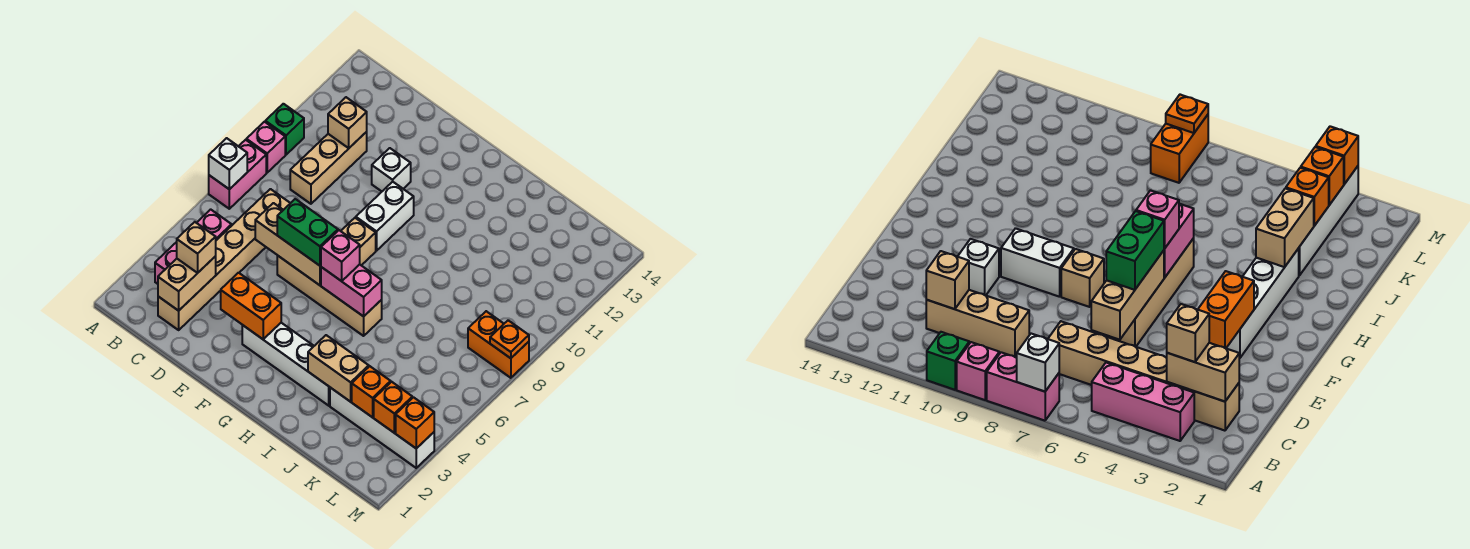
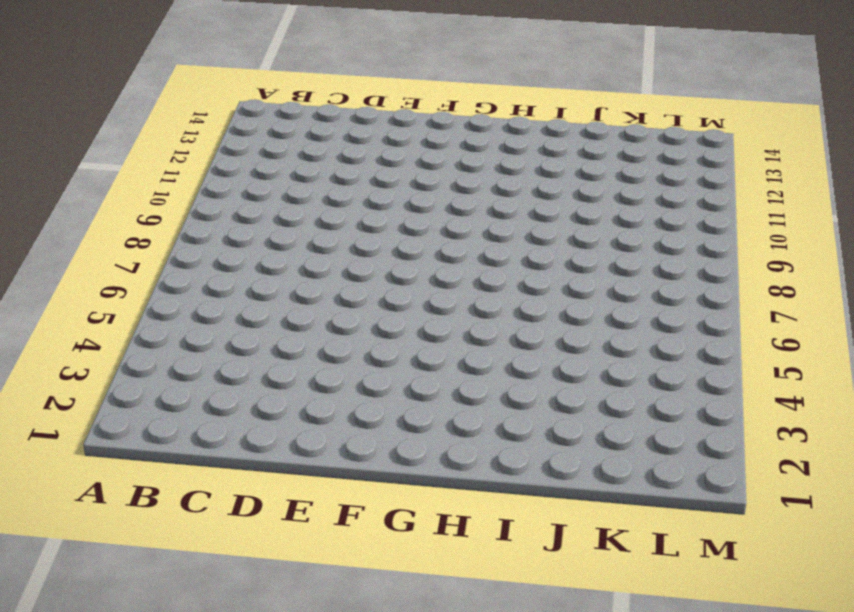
none -> pink brick A7:A8 level 1
none -> pink brick A9 level 1
none -> green brick A10 level 1

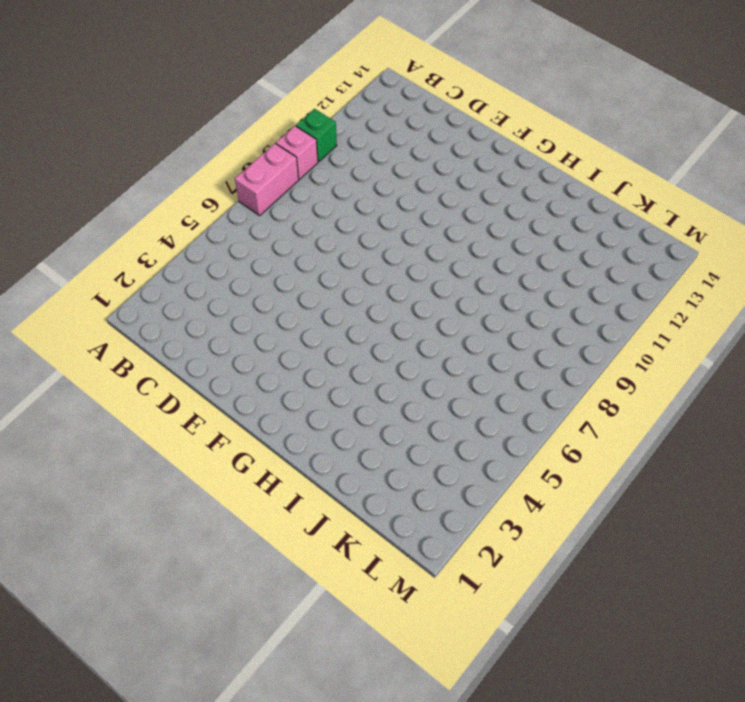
none -> pink brick B3:B5 level 1
none -> tan brick C2:C7 level 1
none -> tan brick C9:C11 level 1

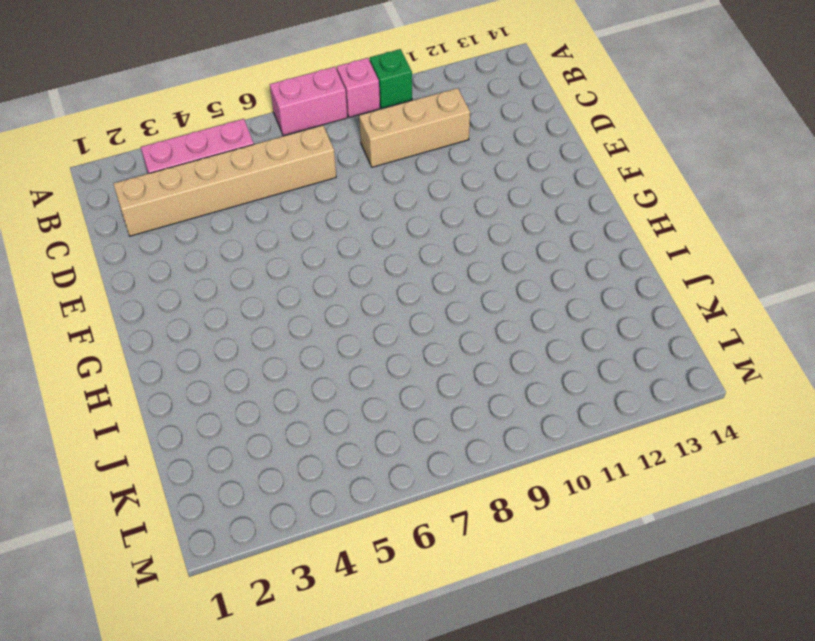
none -> tan brick E6:H6 level 1
none -> white brick E11 level 1
none -> white brick F3:I3 level 1

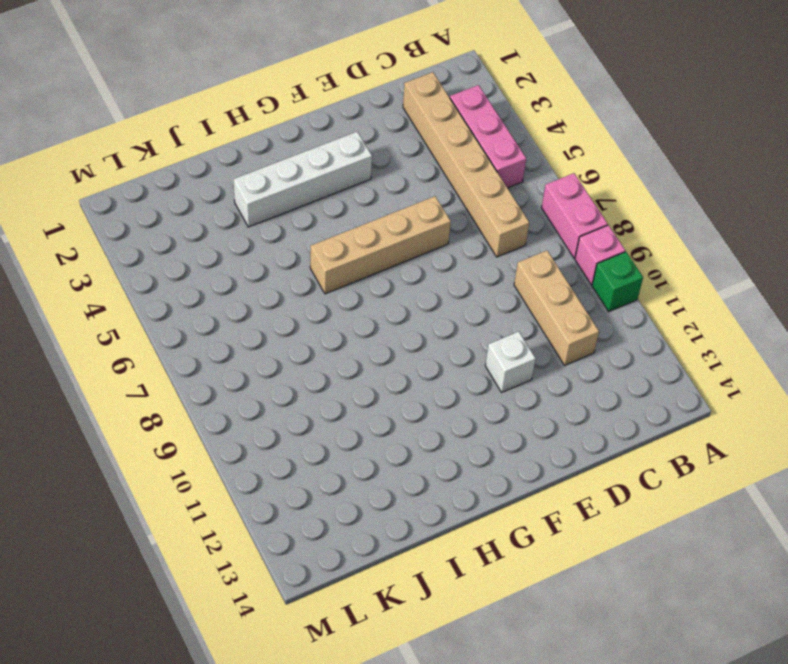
none -> tan brick F8 level 1
none -> white brick F9:F10 level 1
none -> white brick J3:M3 level 1

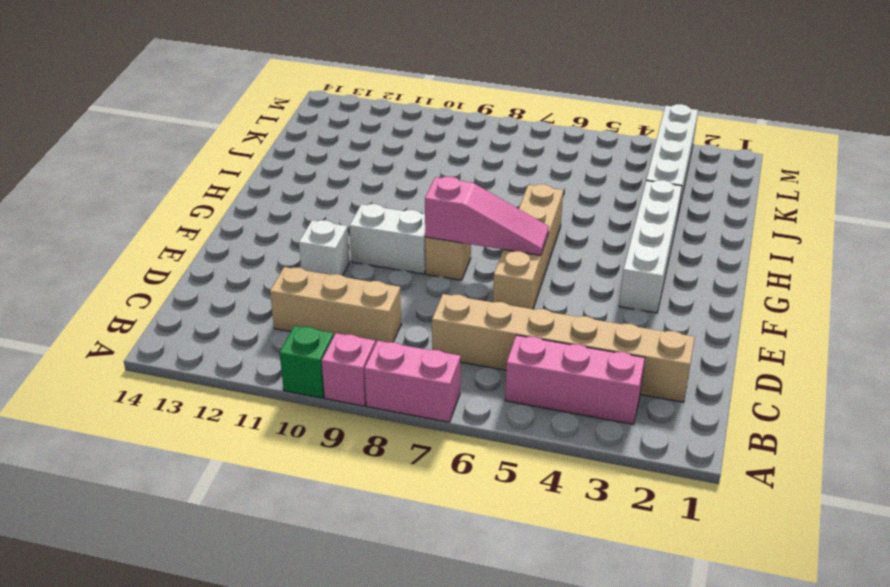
pink slope F6:F8 level 2 top 8 -> tan brick D6:F6 level 2
none -> orange brick L8:M8 level 1
none -> white brick A7 level 2
none -> tan brick C2:C3 level 2

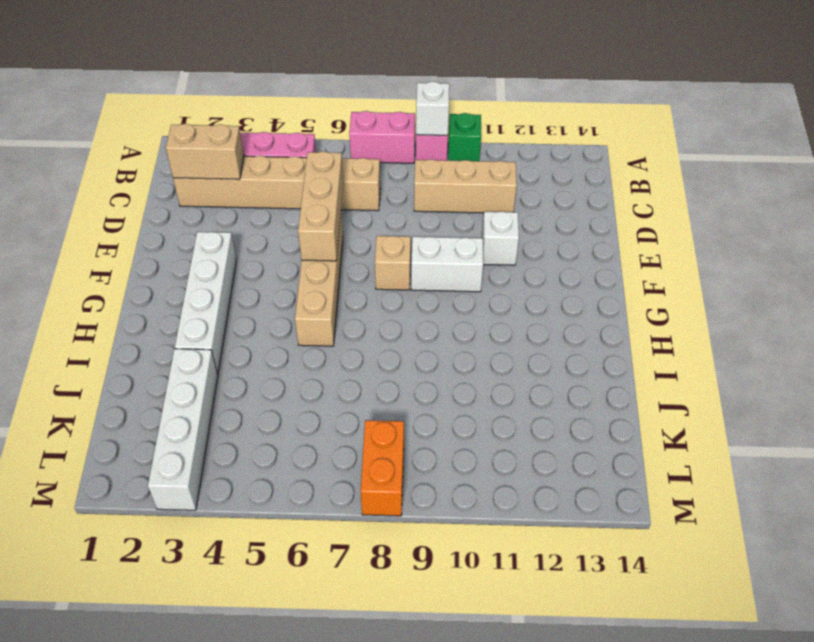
white brick A9 level 2 -> white brick A7 level 2
none -> tan brick C11 level 2
none -> orange brick E3:F3 level 2
none -> pink brick G6:H6 level 2

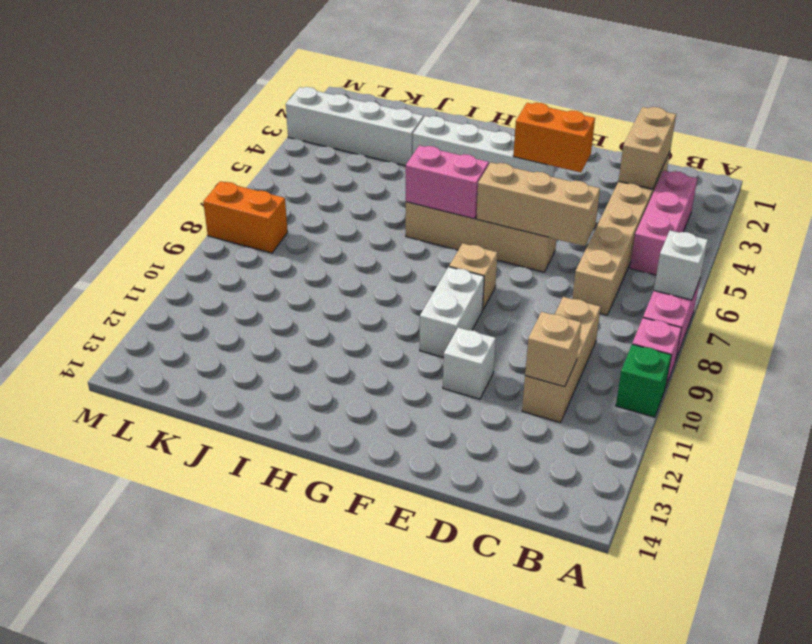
none -> tan brick I3:J3 level 2
none -> orange brick K3 level 2
none -> orange brick L3 level 2

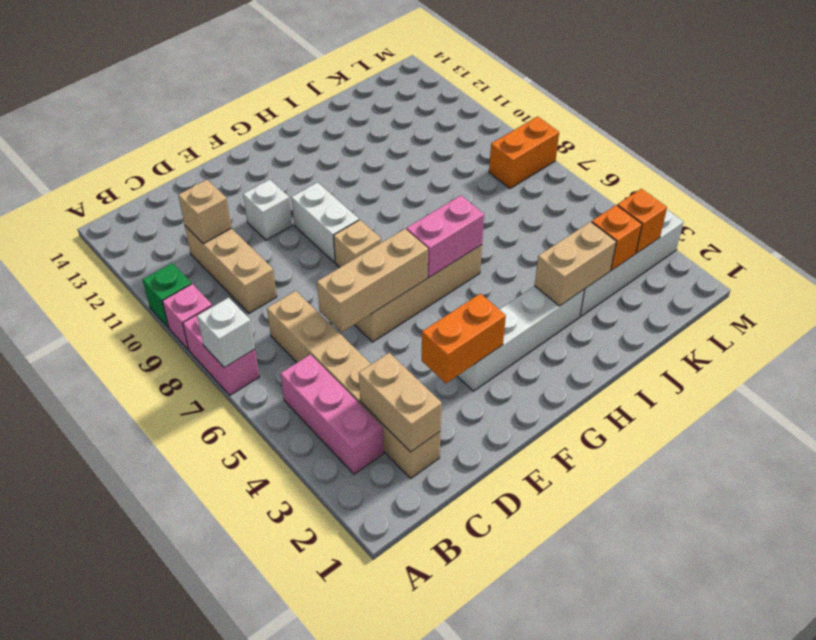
none -> orange brick M3 level 2
none -> orange plate M8 level 2
none -> tan brick C3 level 3

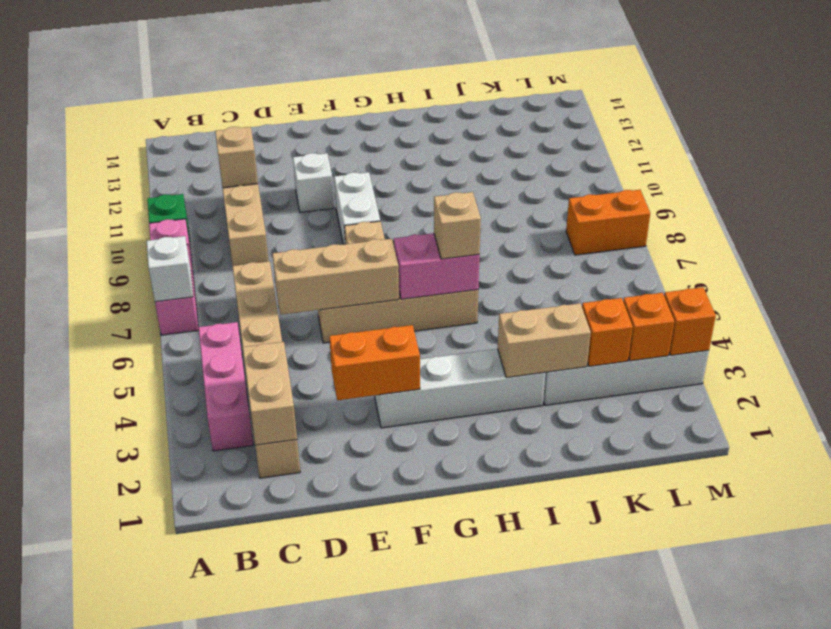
tan brick H6 level 3 -> tan brick C3 level 3
none -> orange plate M8 level 2
none -> green brick E6:F6 level 3
none -> pink brick G6 level 3

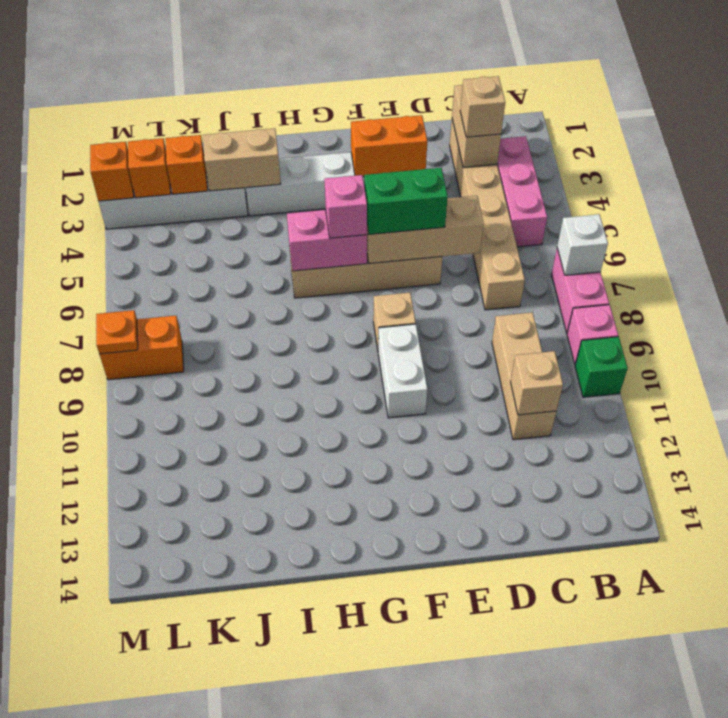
none -> white brick E11 level 1

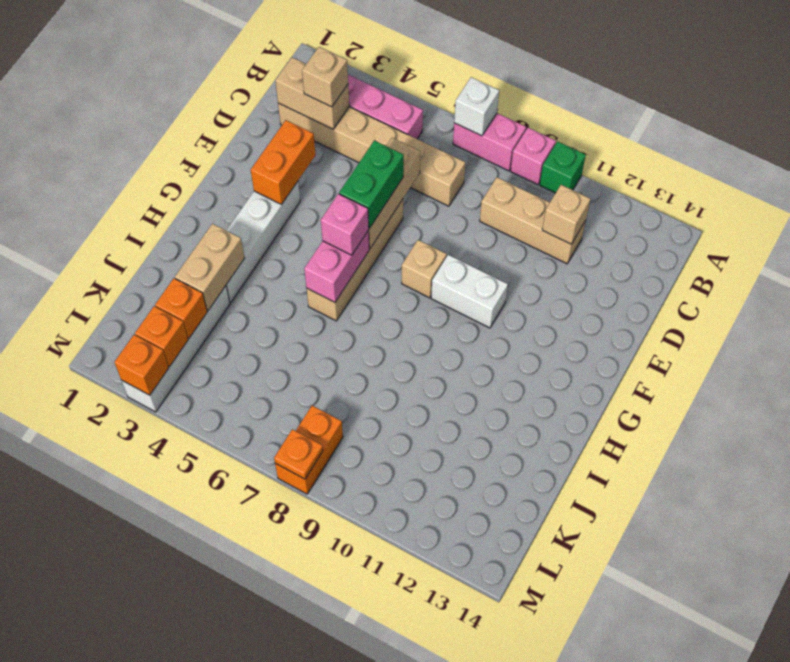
none -> white brick E11 level 1

